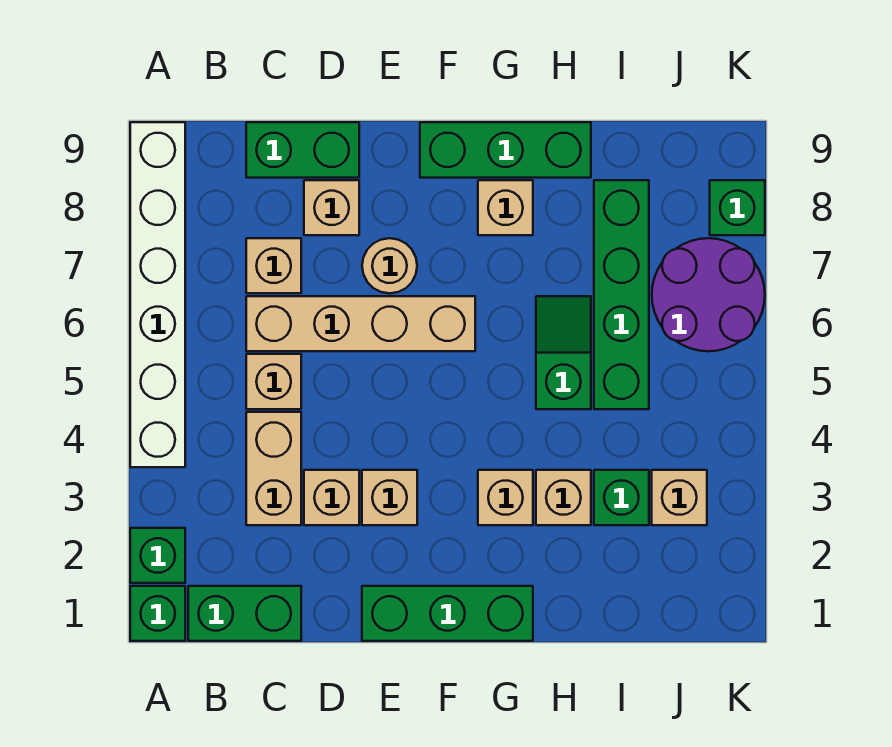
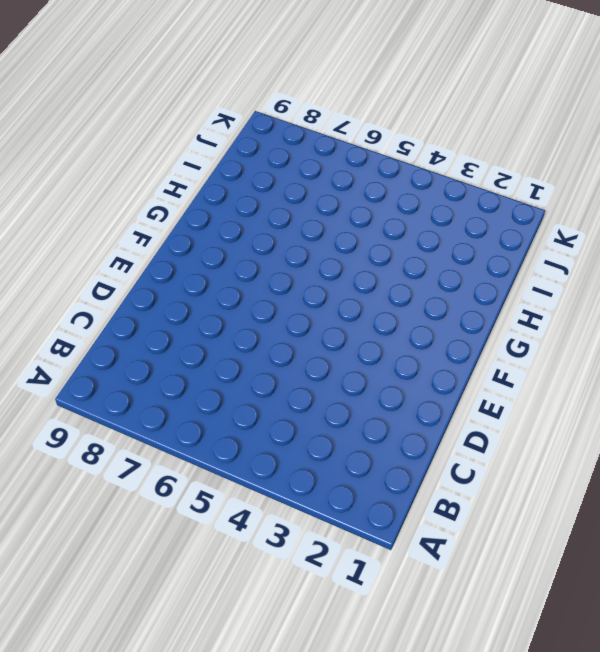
none -> green brick A1 level 1
none -> green brick A2 level 1
none -> white brick A4:A9 level 1

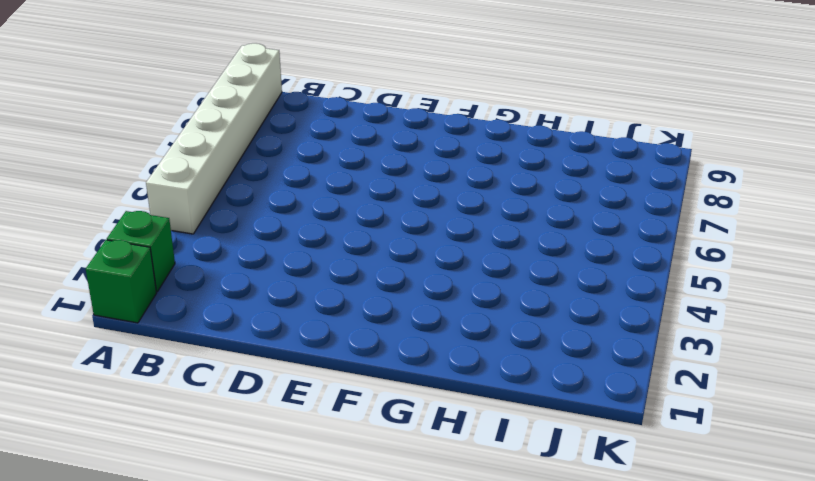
none -> green brick B1:C1 level 1
none -> tan brick C3:C4 level 1
none -> tan brick C5 level 1

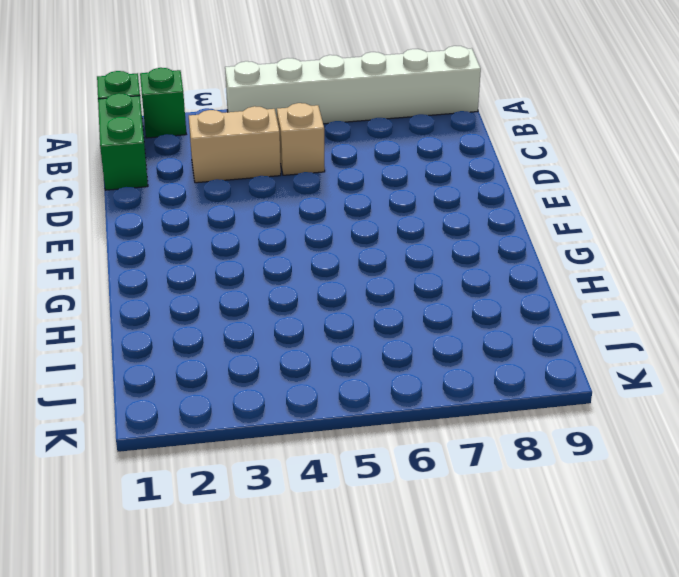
none -> tan brick C6:F6 level 1
none -> tan brick C7 level 1
none -> green brick C9:D9 level 1

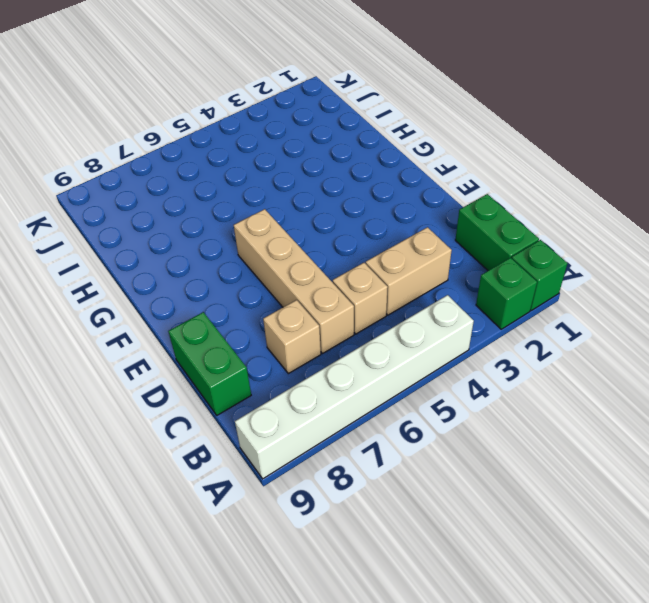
none -> tan brick D3 level 1
none -> tan brick D8 level 1
none -> green brick E1:G1 level 1

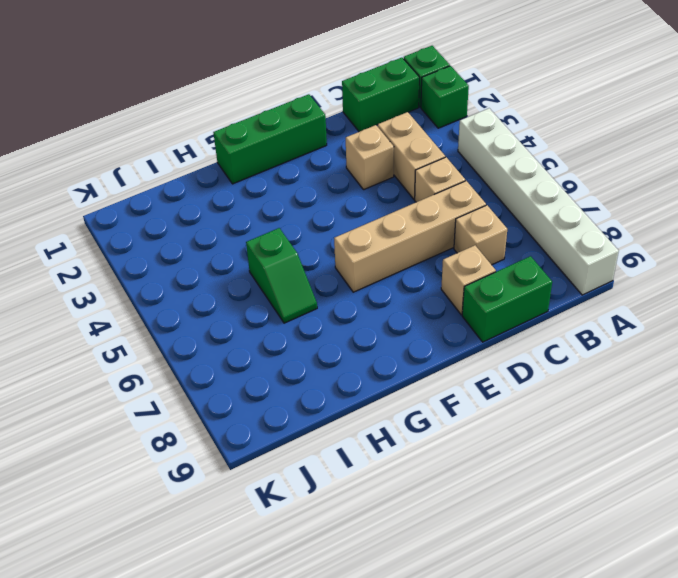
none -> tan brick E3 level 1
none -> tan round brick E7 level 1
none -> green brick F9:H9 level 1

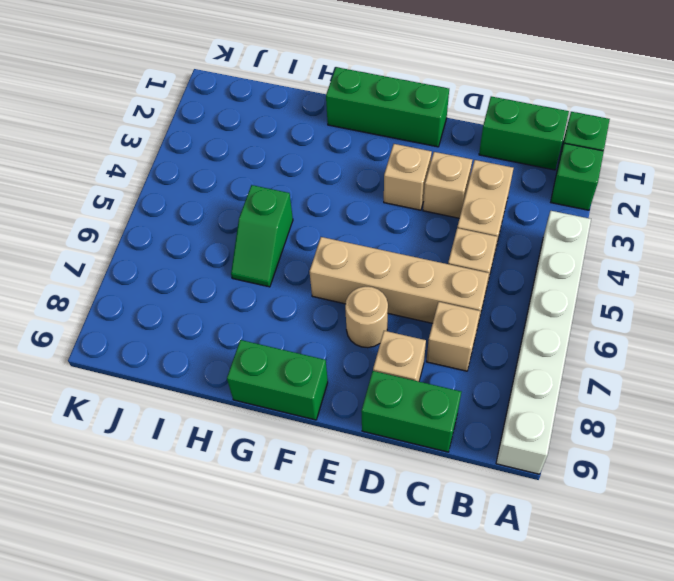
green brick F9:G9 level 1 -> green brick F9:H9 level 1
none -> tan brick G3 level 1
none -> tan brick G8 level 1
none -> tan brick H3 level 1

